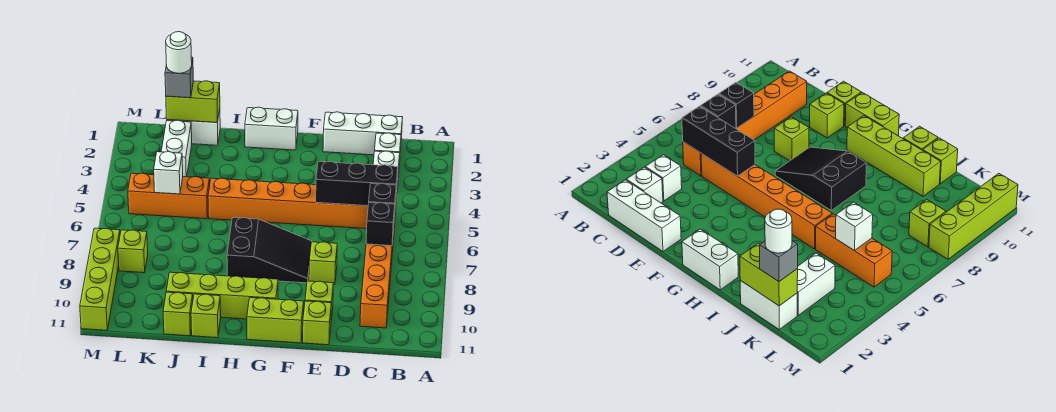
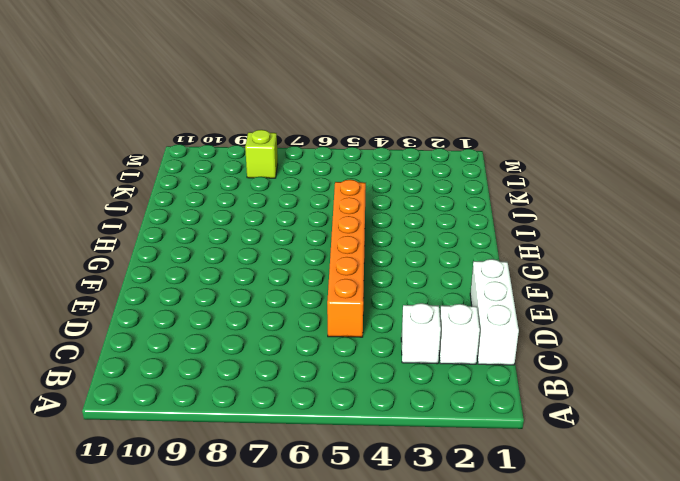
none -> orange brick C5:C10 level 1
none -> lime brick E8 level 1
none -> lime brick E10 level 1

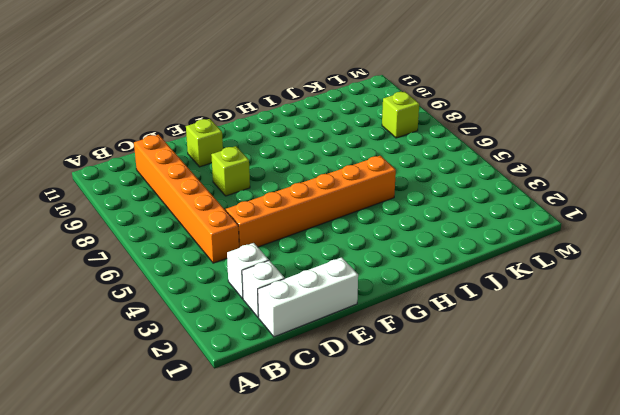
none -> lime brick E11 level 1
none -> black slope F7:H8 level 1 top H
none -> lime brick F11:G11 level 1

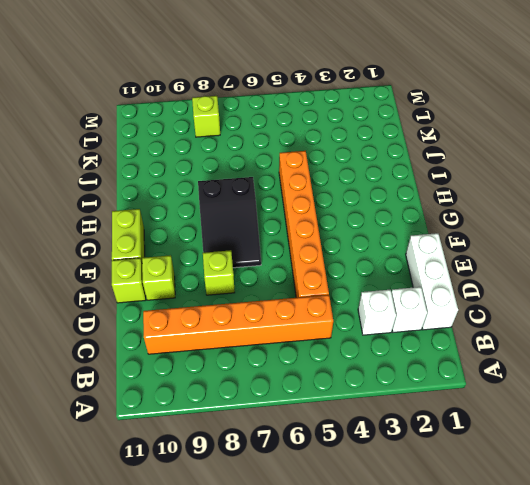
none -> white brick G1:H1 level 1
none -> lime brick G10:J10 level 1
none -> lime brick I11 level 1

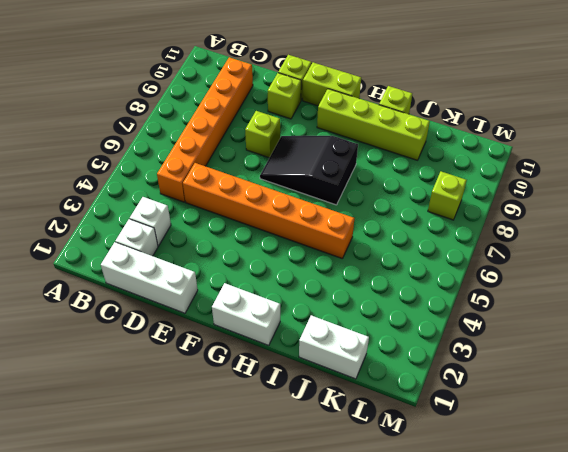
none -> orange brick J5:L5 level 1
none -> lime brick J11 level 1
none -> white brick K2:K3 level 1

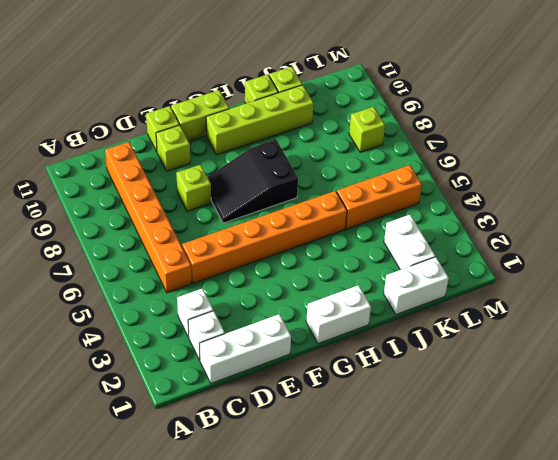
none -> lime brick M8:M11 level 1
none -> black brick C5:E5 level 2
none -> black brick C6 level 2

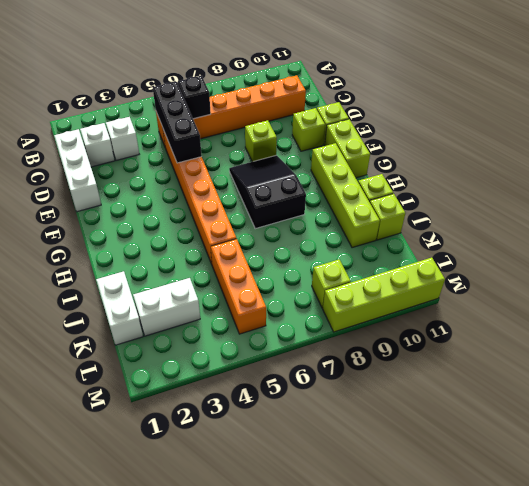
none -> white brick G1:H1 level 1
none -> black brick C7 level 2
none -> lime brick J1:K1 level 2

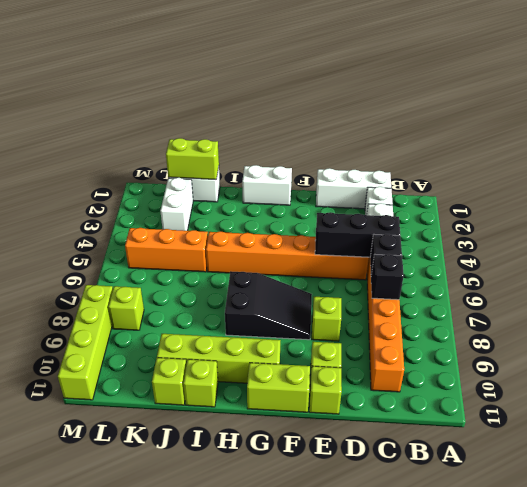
none -> white brick K5 level 2
none -> grey brick K1 level 3
none -> white round brick K1 level 4

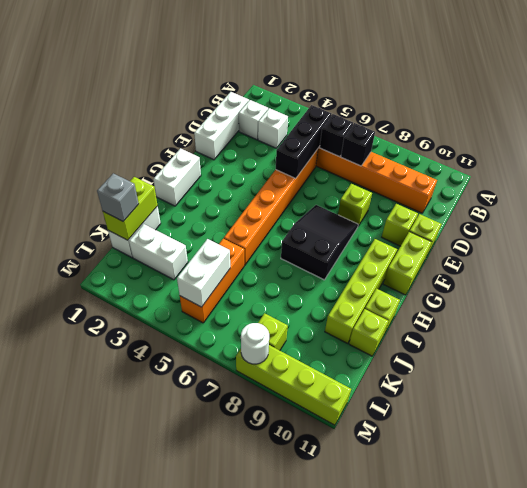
white brick K5:L5 level 2 -> white brick K5 level 2
white round brick M8 level 2 -> white round brick K1 level 4

